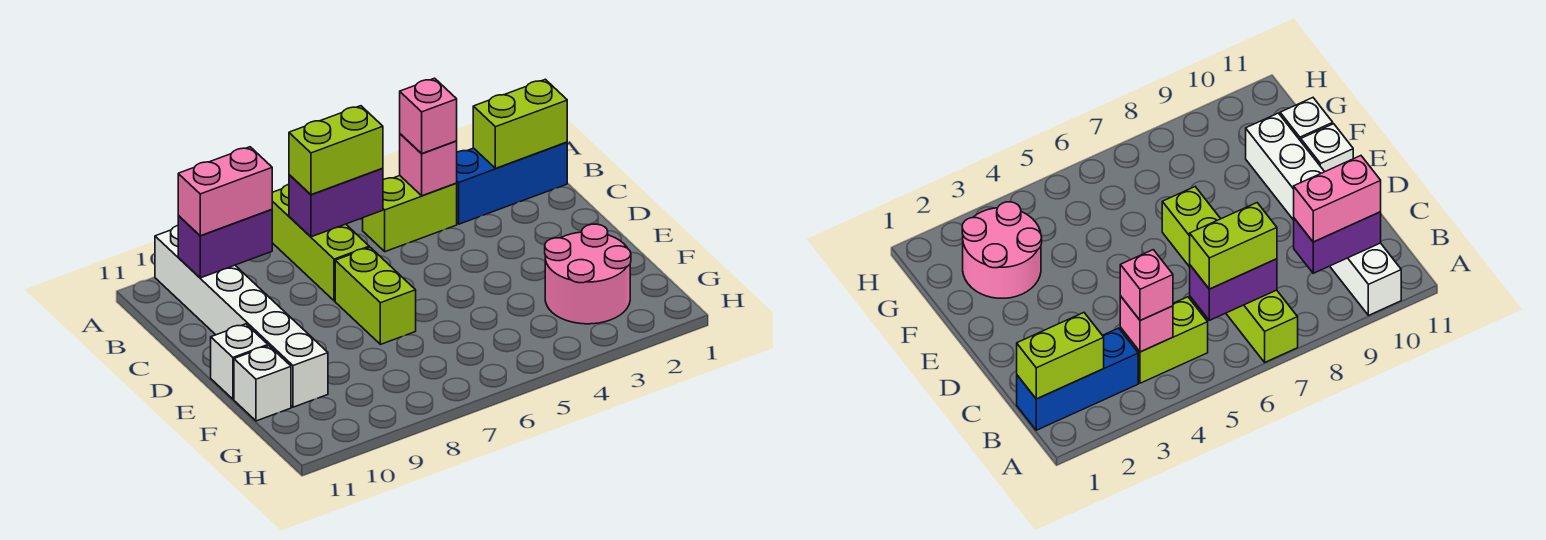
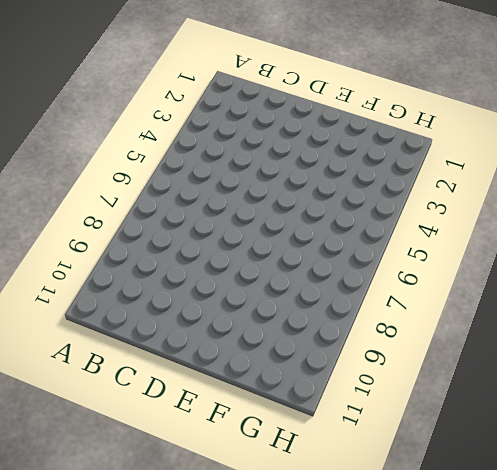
none -> lime brick A7:C7 level 1
none -> white brick A10:F10 level 1
none -> blue brick B1:B3 level 1

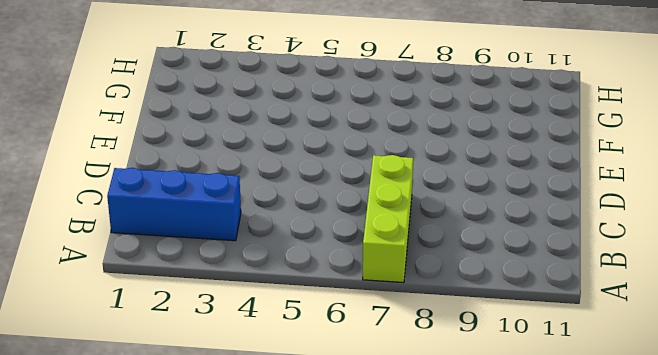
none -> white brick A10:F10 level 1
none -> lime brick B4:B5 level 1
none -> lime brick D7:E7 level 1

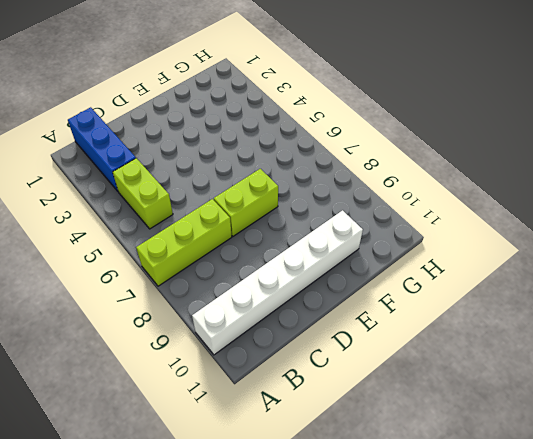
none -> white brick E11 level 1
none -> pink round brick F2:G3 level 1
none -> white brick F11 level 1

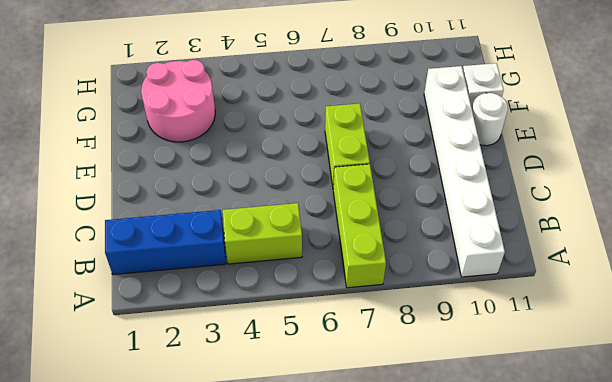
white round brick E11 level 1 -> white brick E11 level 1
none -> lime brick B1:B2 level 2
none -> pink brick B4 level 2
none -> purple brick B6:B7 level 2

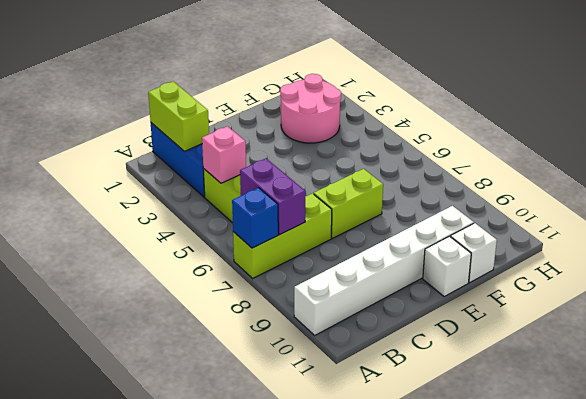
blue brick A7 level 2 -> none
none -> purple brick B9:B10 level 2
none -> pink brick B4 level 3
none -> lime brick B6:B7 level 3

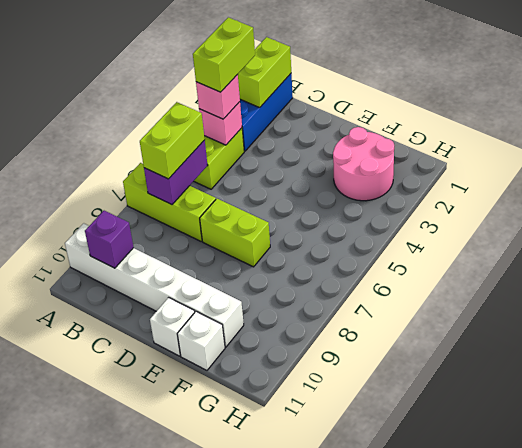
lime brick B3:B4 level 4 -> none
purple brick B10 level 2 -> purple brick B9:B10 level 2
none -> pink brick B9:B10 level 3

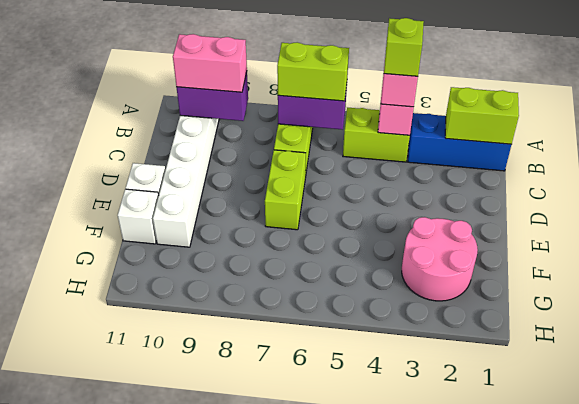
lime brick B4 level 4 -> none

